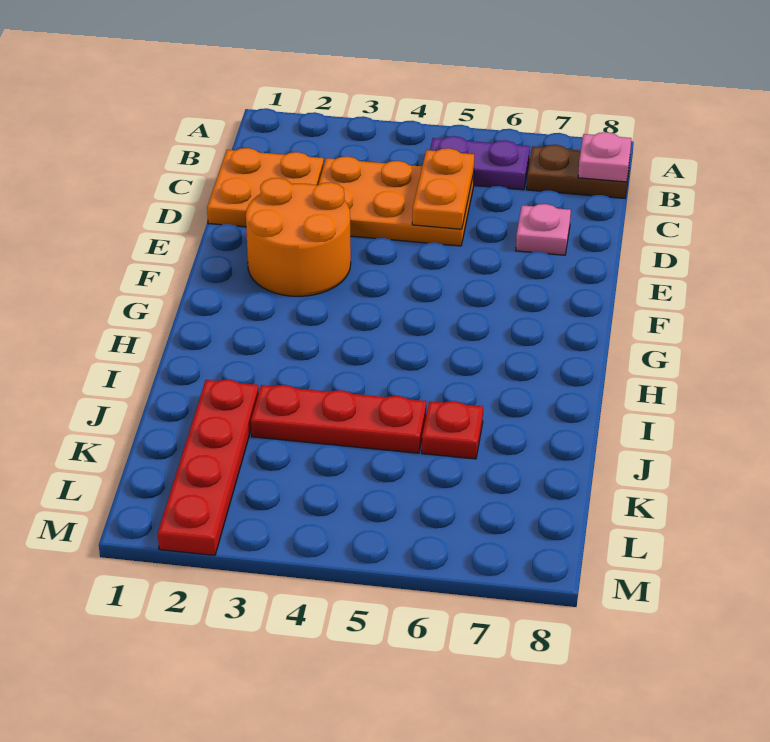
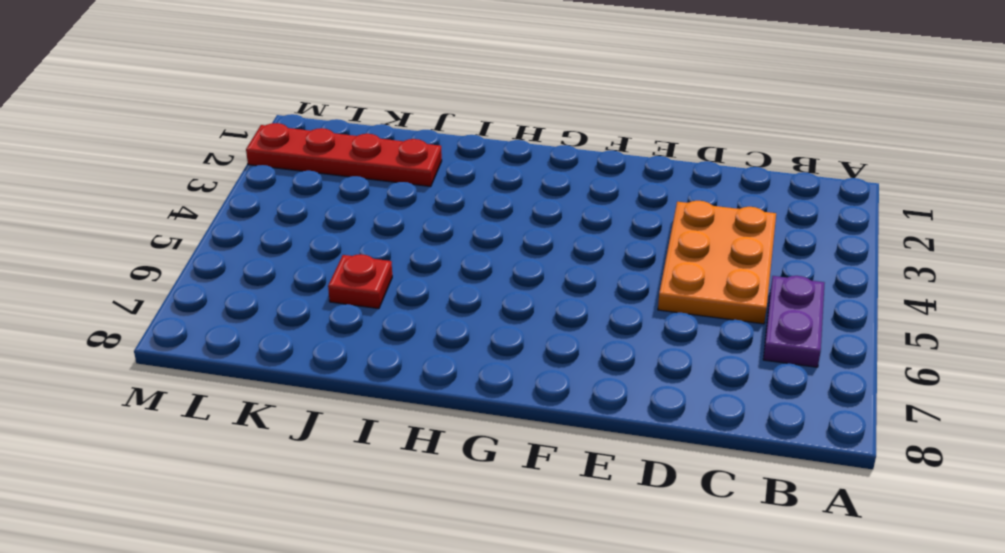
none -> brown plate B7:B8 level 1
none -> orange plate C1:D2 level 1

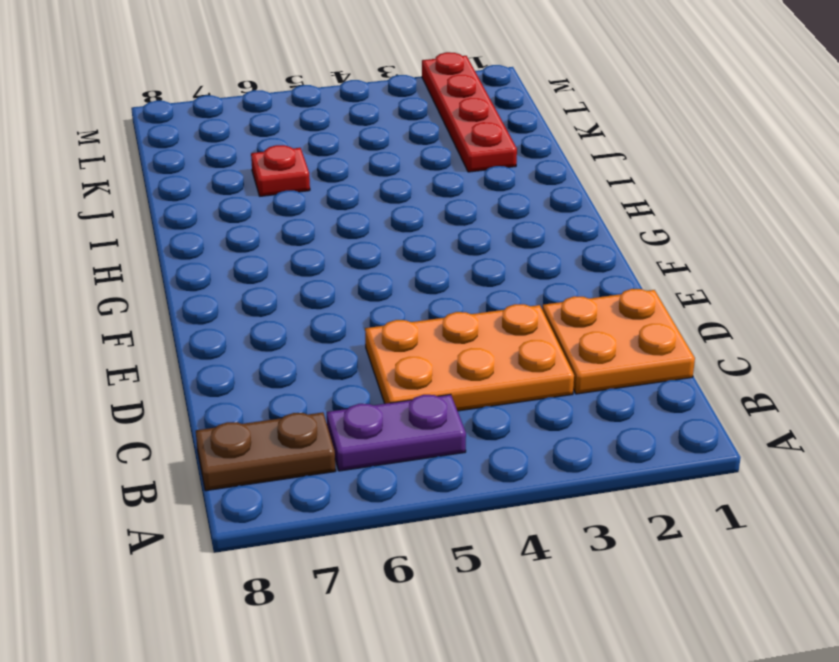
none -> pink plate D7 level 1
none -> orange round brick E2:F3 level 1

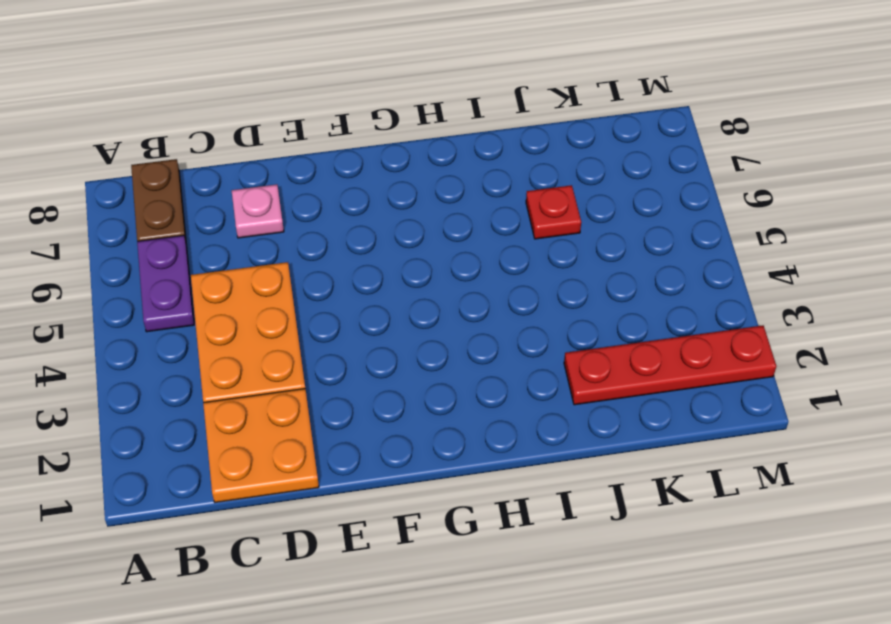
none -> orange round brick E2:F3 level 1
none -> red plate J3:J5 level 1

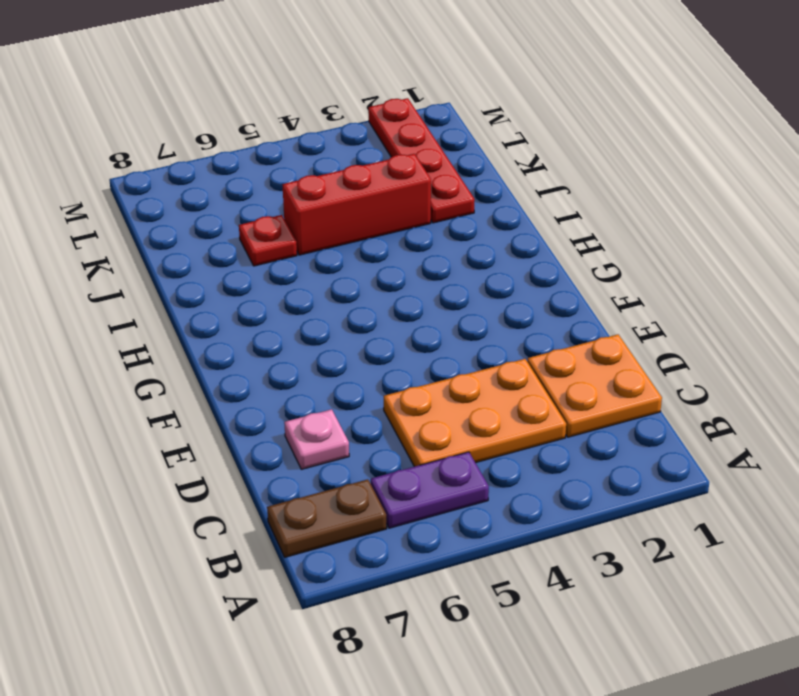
red brick J3:J5 level 1 -> red plate J3:J5 level 1
none -> orange round brick E2:F3 level 1
none -> pink plate B8 level 2

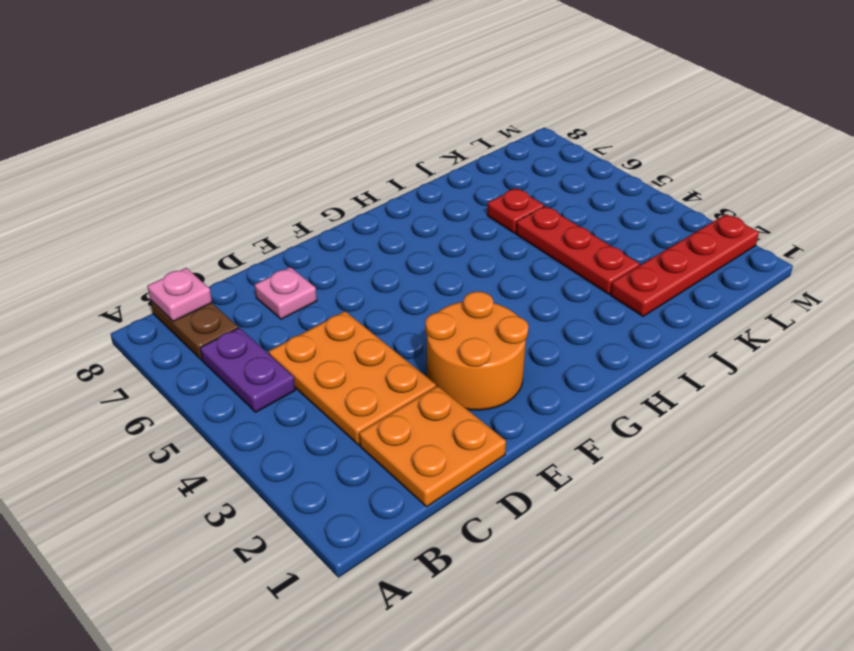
none -> orange plate C5:D5 level 2

